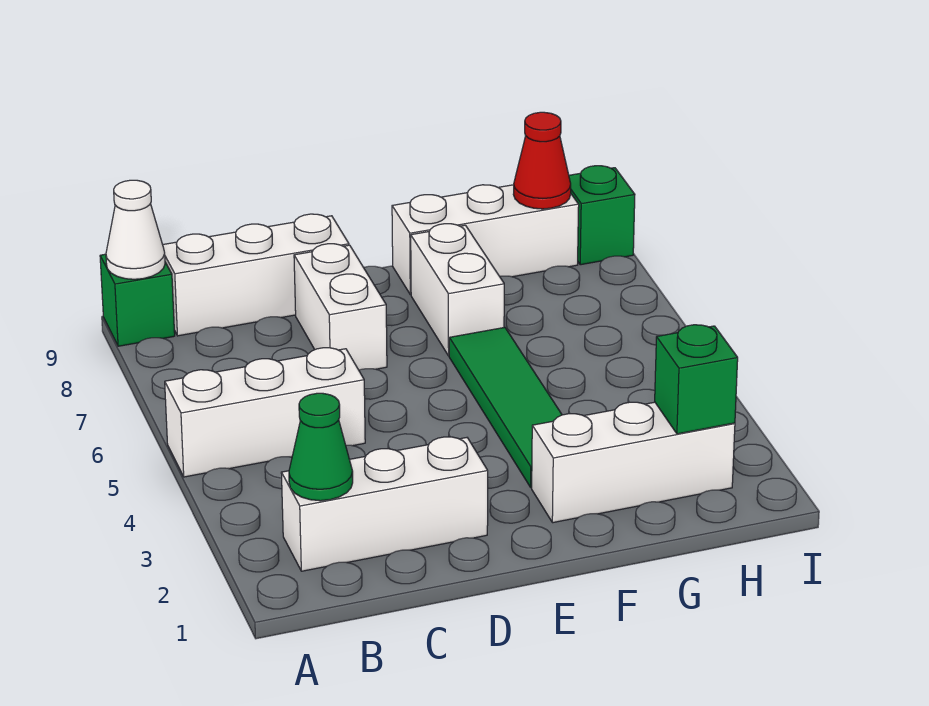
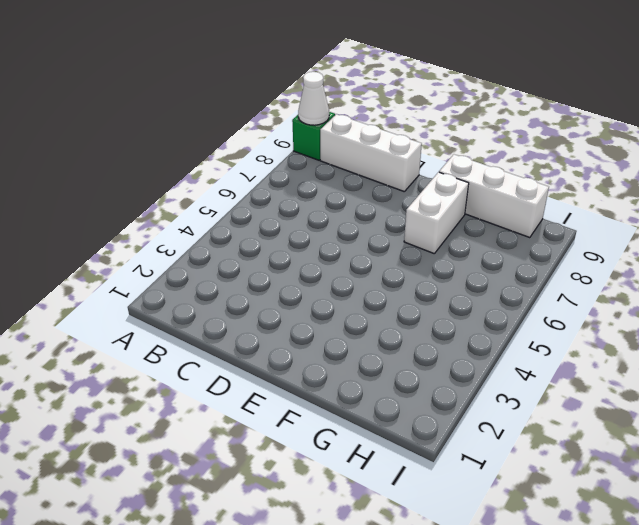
none -> white brick A5:C5 level 1
none -> white brick B2:D2 level 1
none -> white brick D7:D8 level 1

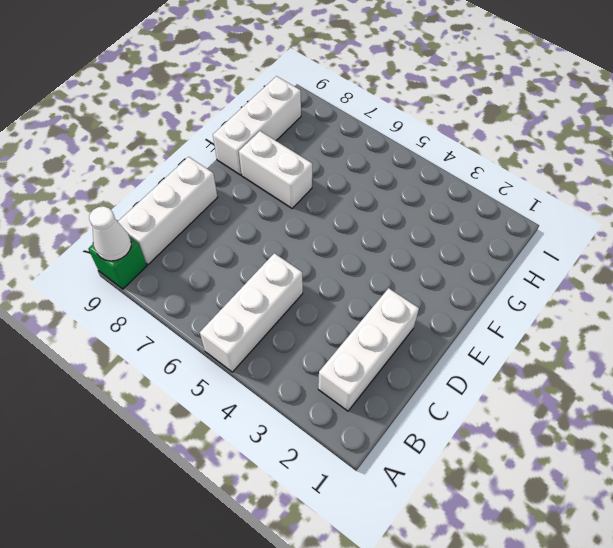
none -> white brick D7:D8 level 1
none -> white brick F2:H2 level 1
none -> green tile F3:F6 level 1

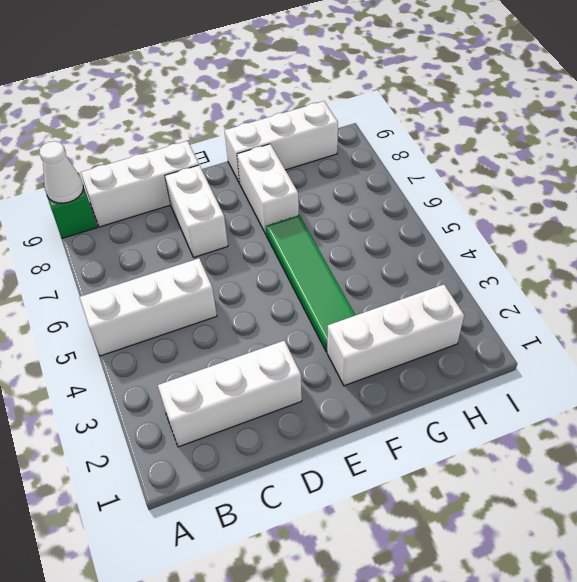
none -> green brick I9 level 1
none -> green cone B2 level 2
none -> green brick H2 level 2

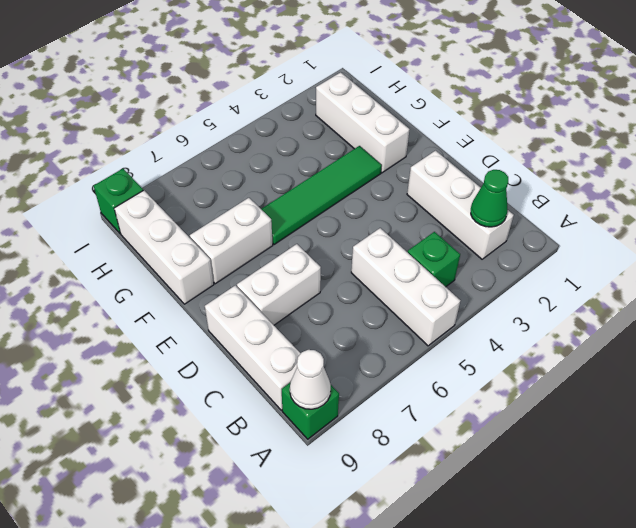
green brick B4 level 1 -> green brick H2 level 2
none -> red cone H9 level 2

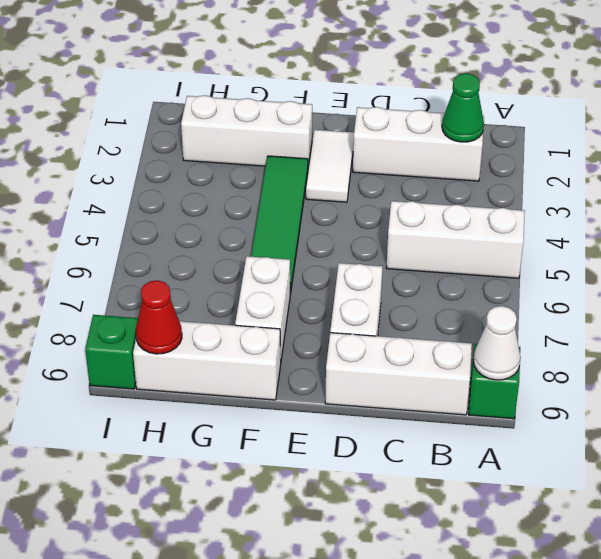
white tile E2:E3 level 1 -> none
none -> green brick H2 level 2

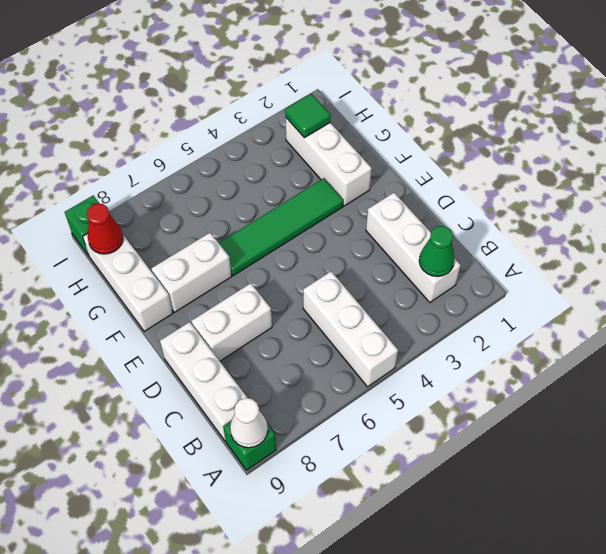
green tile H2 level 2 -> green brick H2 level 2

